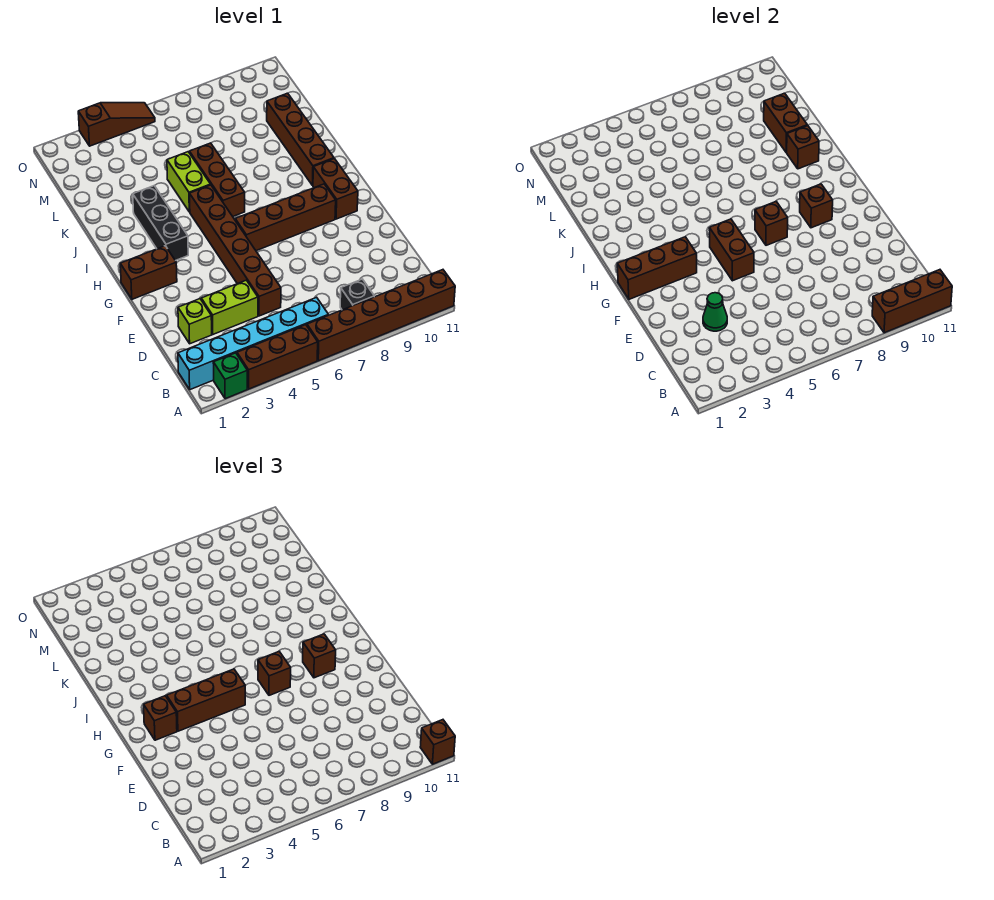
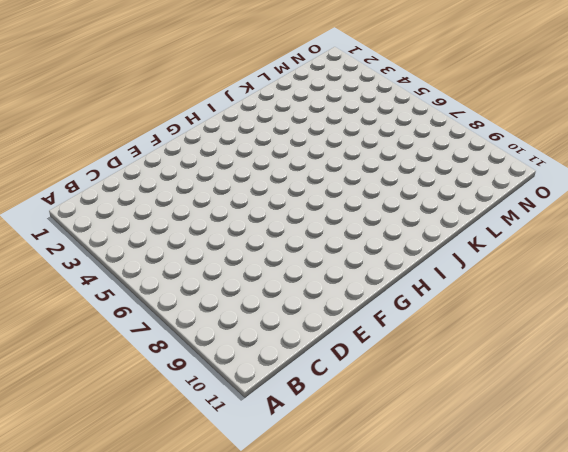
none -> green brick A2 level 1
none -> brown brick A3:A5 level 1
none -> brown brick A6:A11 level 1

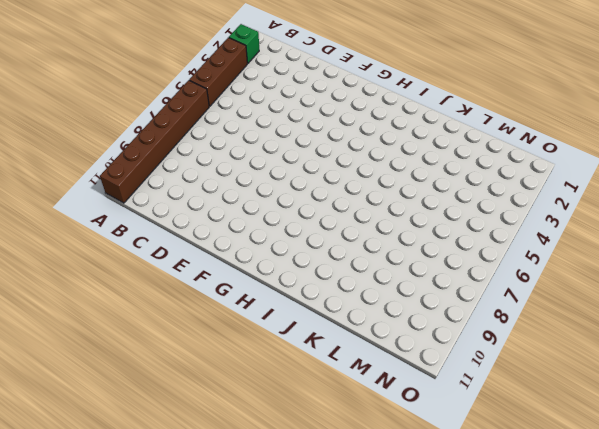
none -> cyan brick B1:B6 level 1
none -> black brick B8 level 1
none -> lime brick D2 level 1

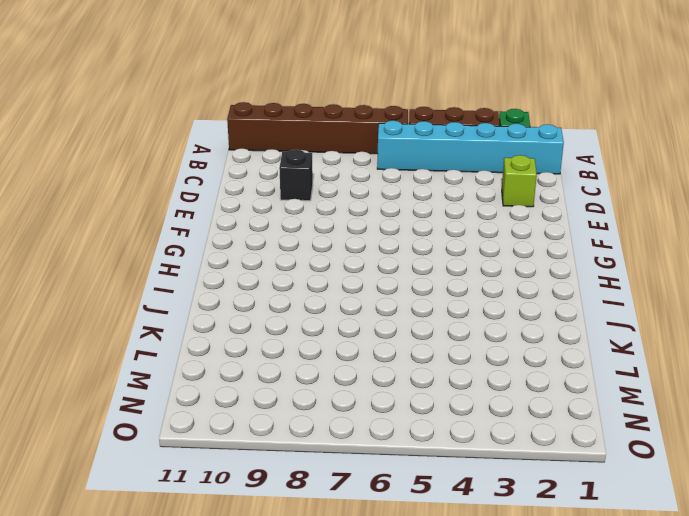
black brick D9 level 1 -> black brick B8 level 1
none -> lime brick D3:D4 level 1
none -> brown brick D5:I5 level 1
none -> brown brick G1:G2 level 1

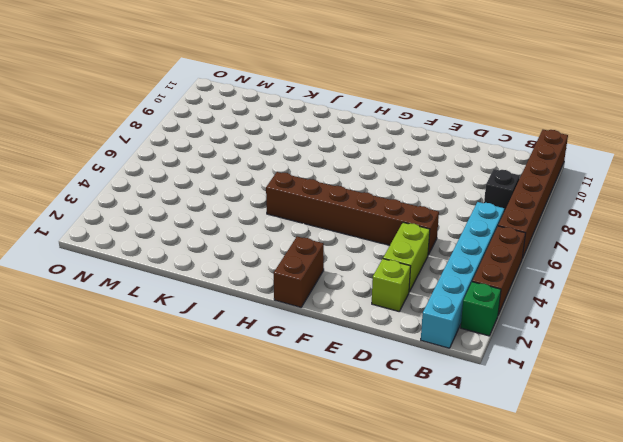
none -> brown brick G6:G9 level 1
none -> brown brick G10:H10 level 1
none -> black brick H3:J3 level 1

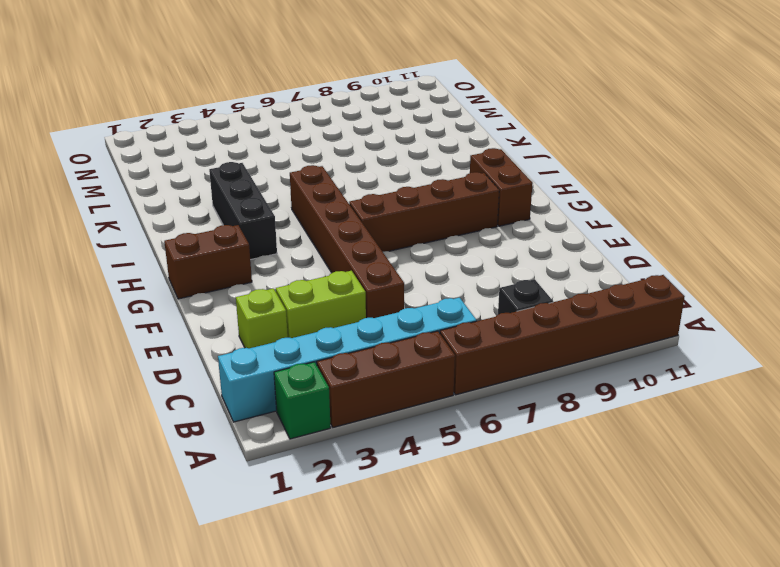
none -> brown brick I6:K6 level 1
none -> brown brick I10:L10 level 1
none -> lime brick J5:K5 level 1

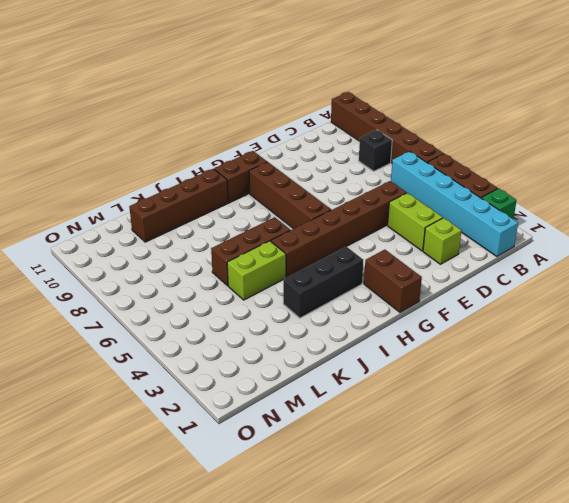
none -> brown slope O3:O5 level 1 top 3
none -> brown brick A9:A11 level 2
none -> green cone D3 level 2

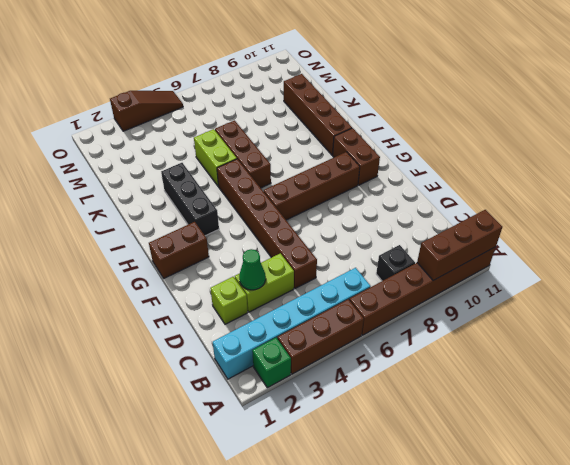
none -> brown brick F5:G5 level 2
none -> brown brick G1:G3 level 2
none -> brown brick G7 level 2

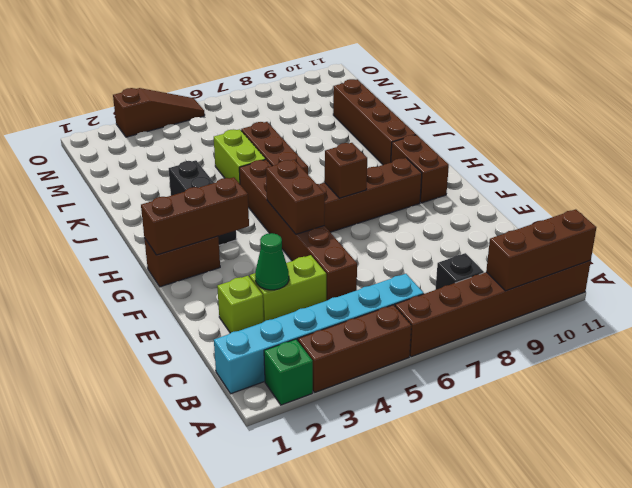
none -> brown brick G9 level 2
none -> brown brick J10 level 2
none -> brown brick K10:L10 level 2

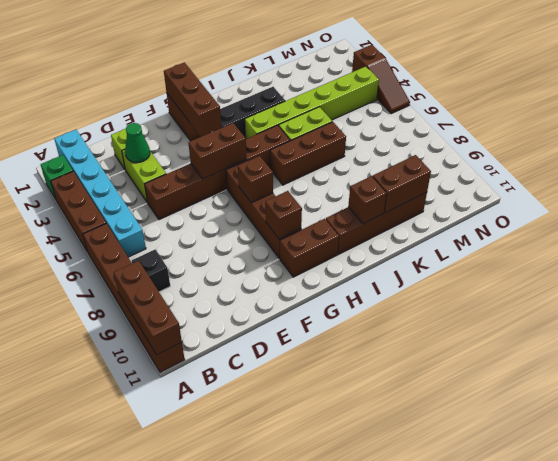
lime brick I4:N4 level 1 -> none
none -> brown brick A11 level 3
none -> brown brick G2 level 3
none -> brown brick G3:G5 level 3

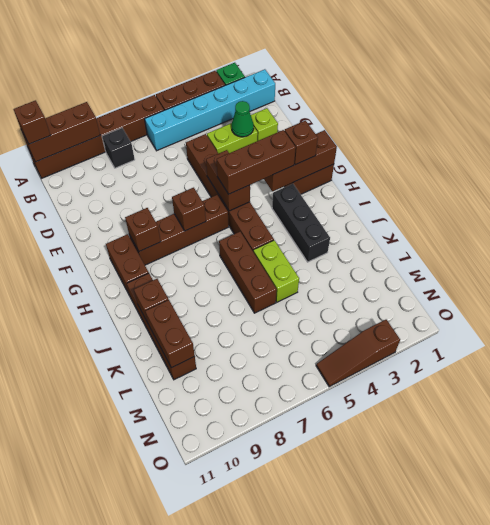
none -> brown brick G7 level 3
none -> brown brick G9 level 3

